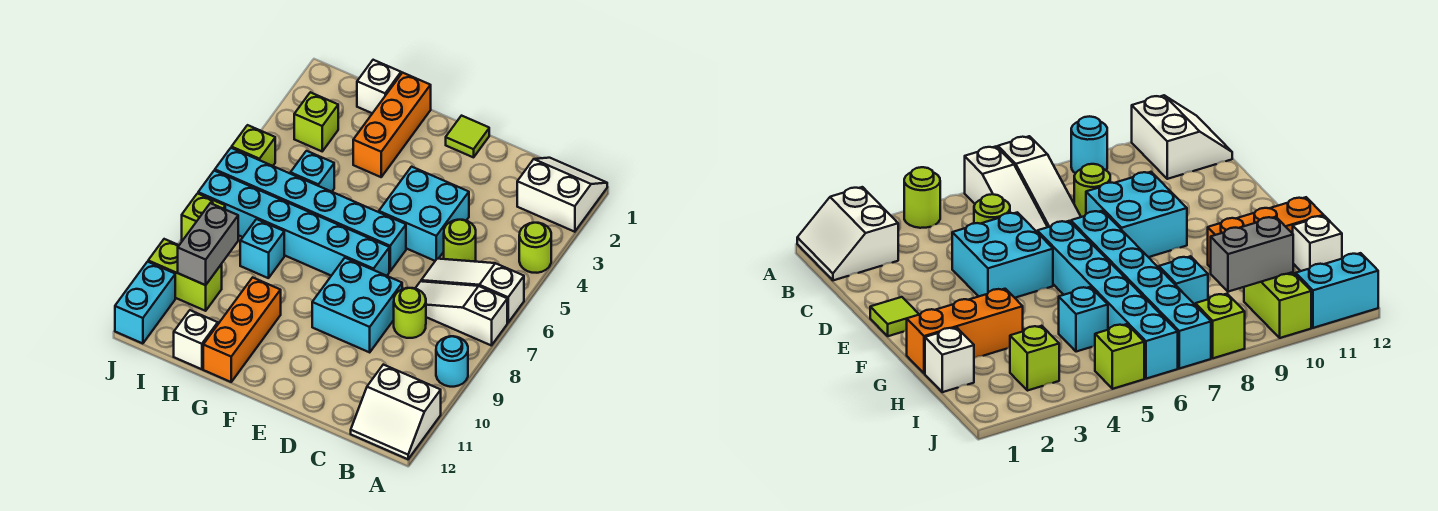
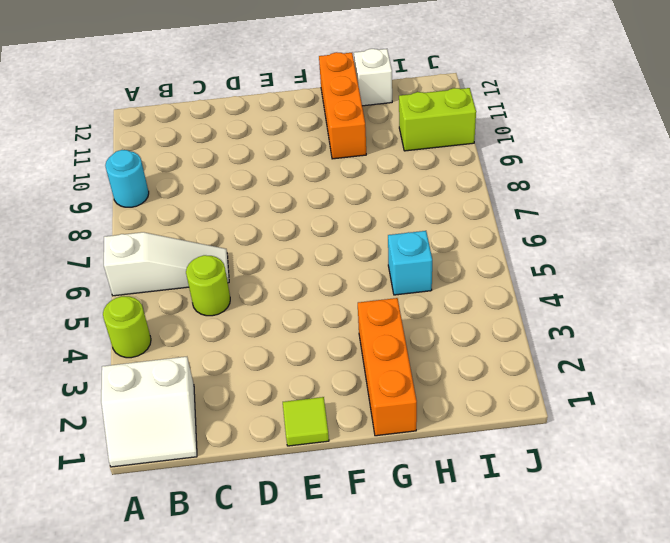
none -> white slope A7:C7 level 1 top A
none -> white slope A11:B12 level 1 top 11
none -> lime round brick C8 level 1

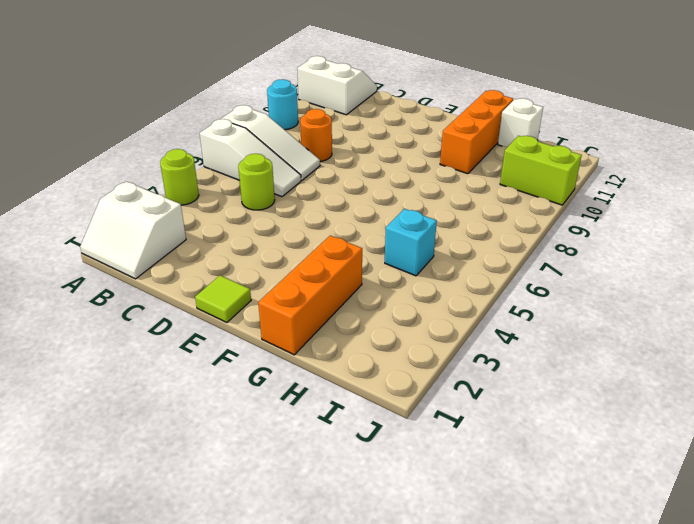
orange round brick C8 level 1 -> lime round brick C8 level 1
none -> cyan brick D4:E5 level 1
none -> cyan brick D8:E9 level 1
none -> cyan brick E6:J6 level 1

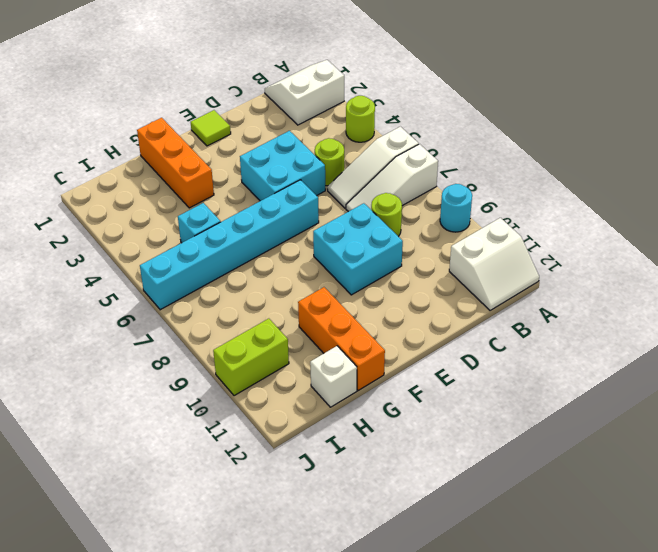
none -> cyan brick E7:J7 level 1
none -> white brick H1 level 1
none -> cyan brick H8 level 1

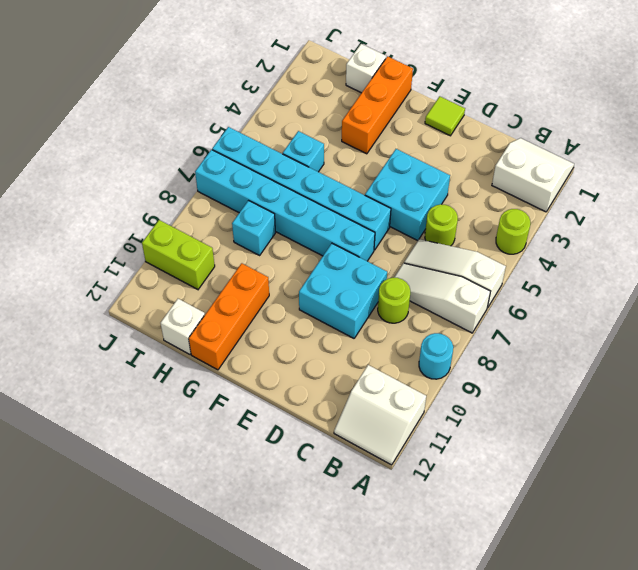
none -> lime brick I3 level 1
none -> lime brick J5 level 1
none -> lime brick J8 level 1

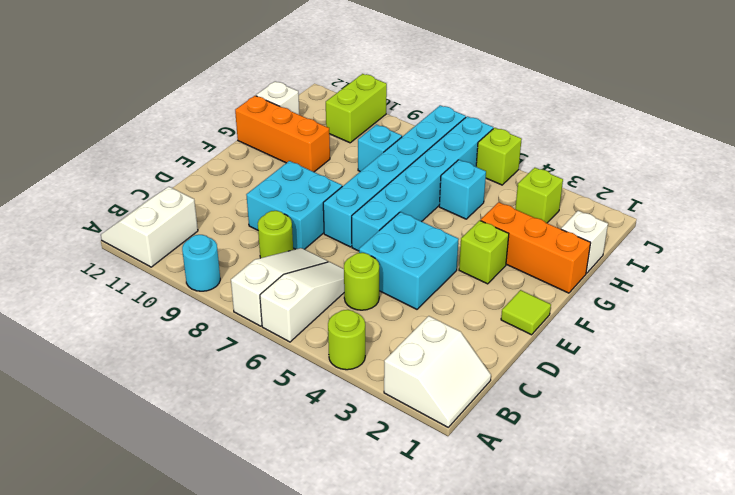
lime brick F3 level 1 -> lime brick J8 level 1
none -> cyan brick J11:J12 level 1
none -> grey brick I9:I10 level 2

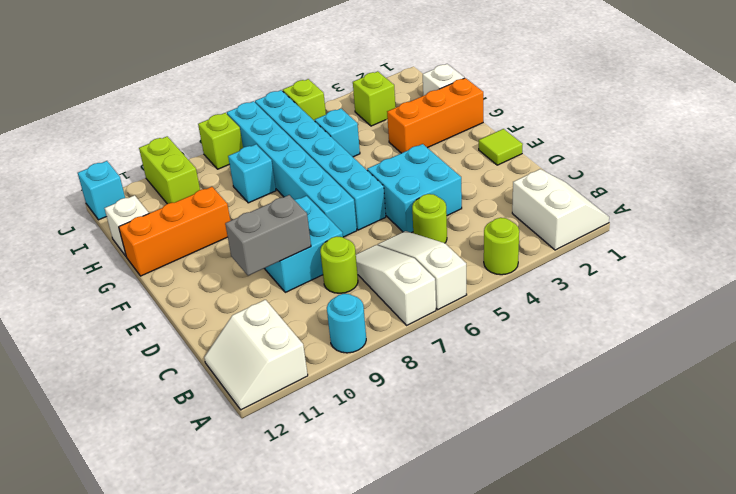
grey brick D9:D10 level 2 -> grey brick I9:I10 level 2
cyan brick J12 level 1 -> cyan brick J11:J12 level 1

